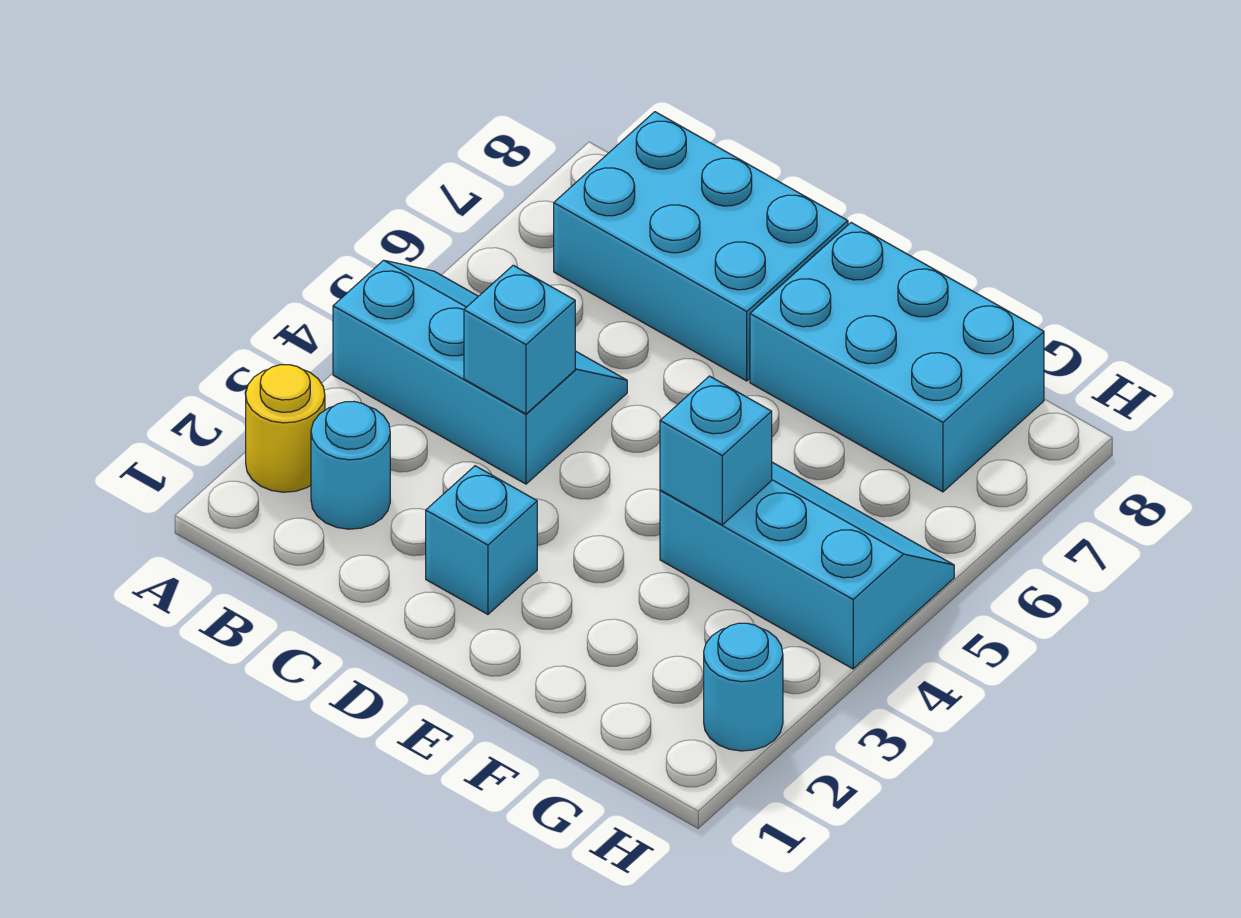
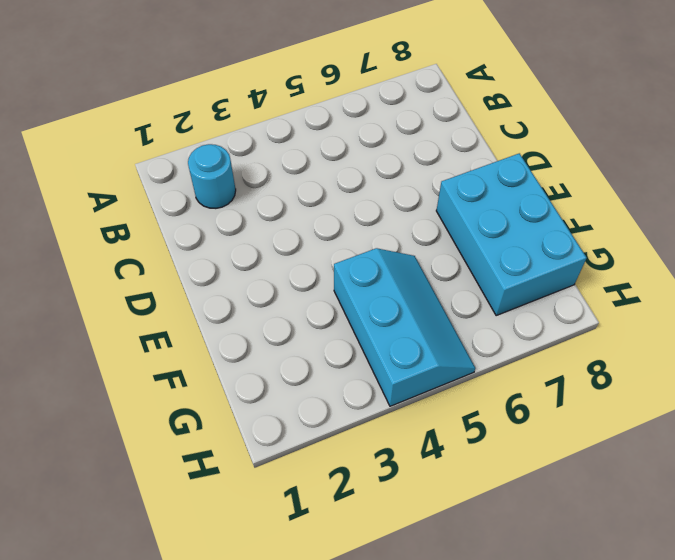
none -> yellow round brick A2 level 1
none -> cyan slope A4:C5 level 1 top 4

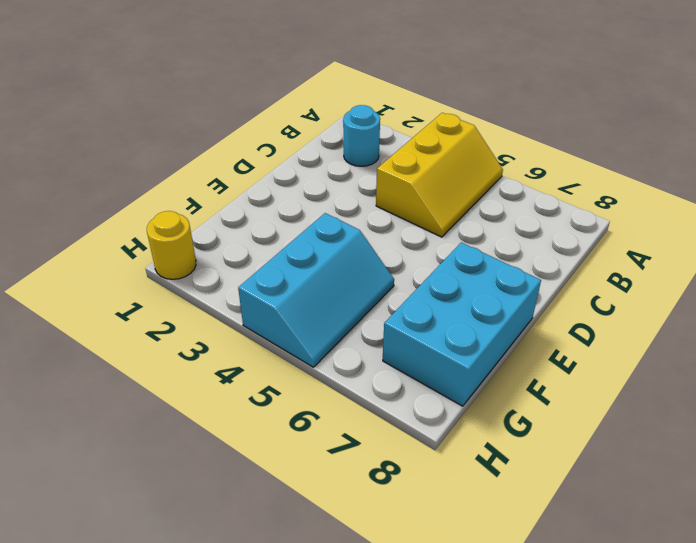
yellow slope A4:C5 level 1 top 4 -> cyan slope A4:C5 level 1 top 4
yellow round brick H1 level 1 -> yellow round brick A2 level 1
none -> cyan brick B7:D8 level 1
none -> cyan brick D2 level 1

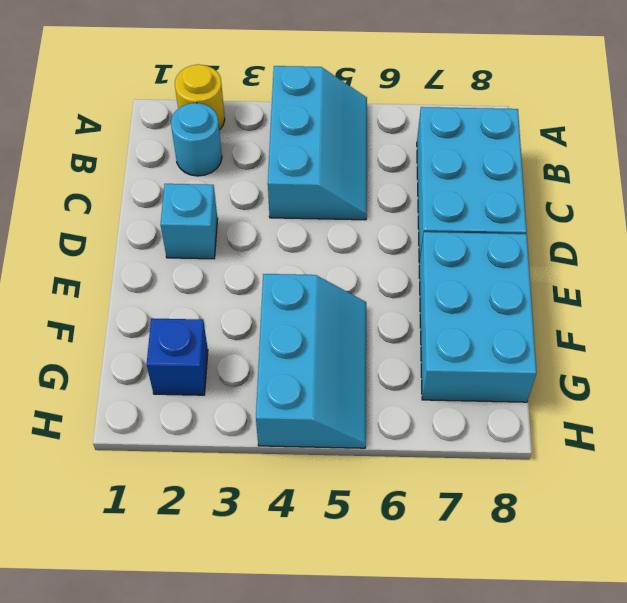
blue brick G2 level 1 -> none
none -> cyan round brick H2 level 1
none -> cyan brick C4 level 2

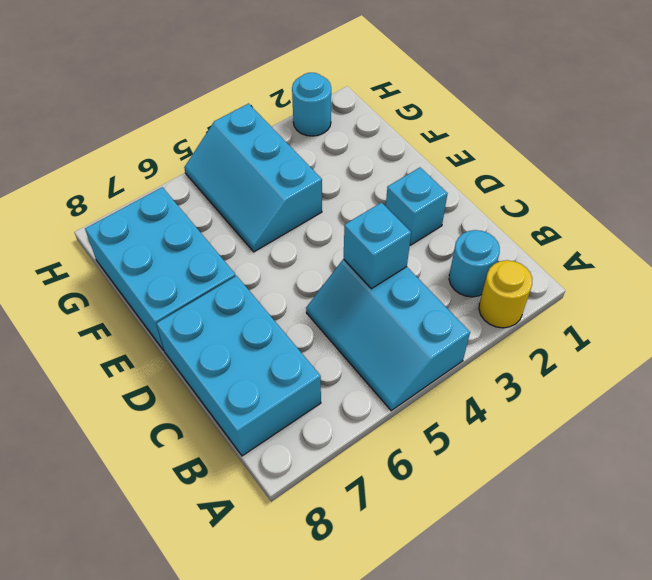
none -> cyan brick F4 level 2

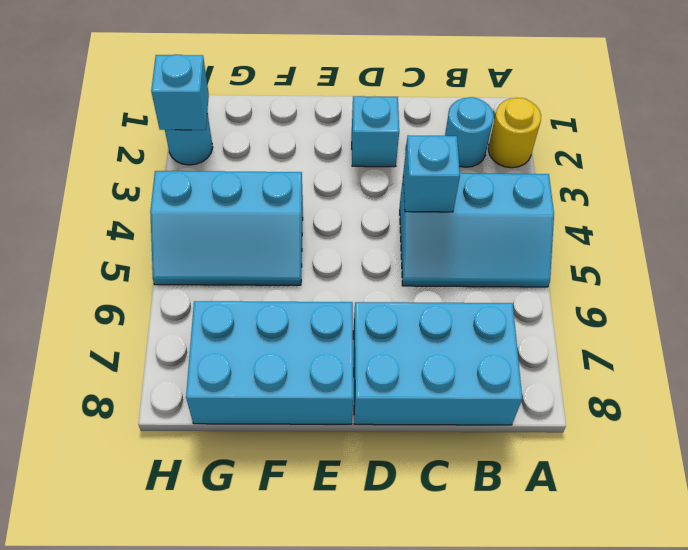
cyan brick H2 level 2 -> cyan brick F4 level 2

